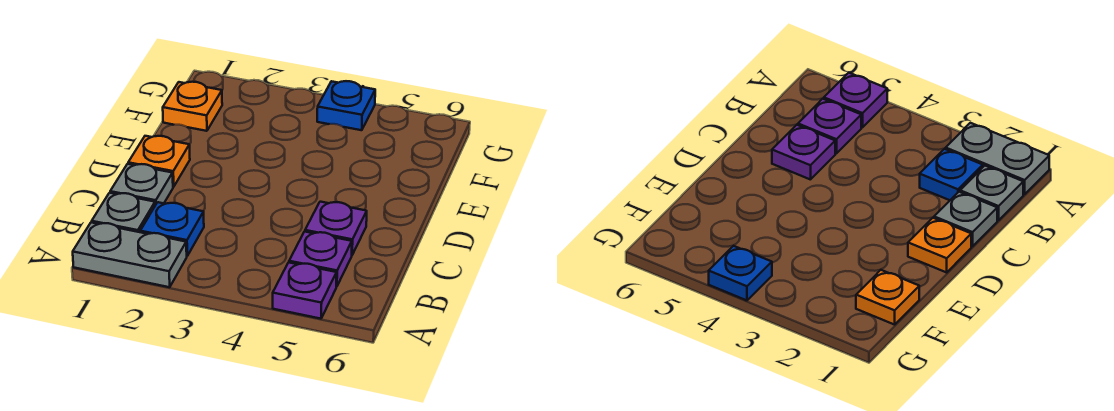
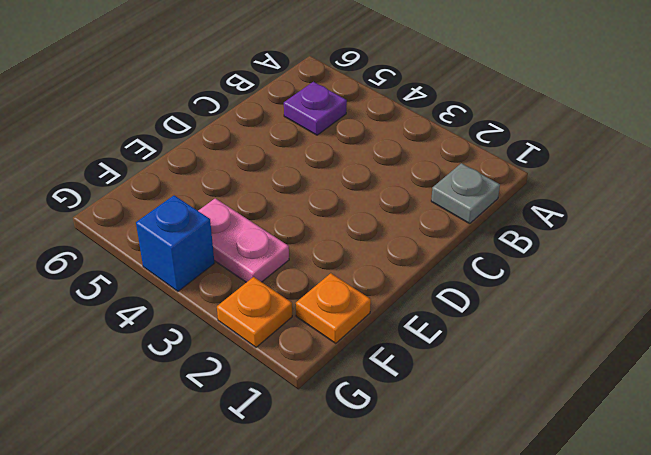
pink plate F3:F4 level 1 -> none
orange plate G2 level 1 -> orange plate D1 level 1
blue brick G4 level 1 -> blue plate G4 level 1
none -> grey plate A1:A2 level 1
none -> purple plate A5 level 1

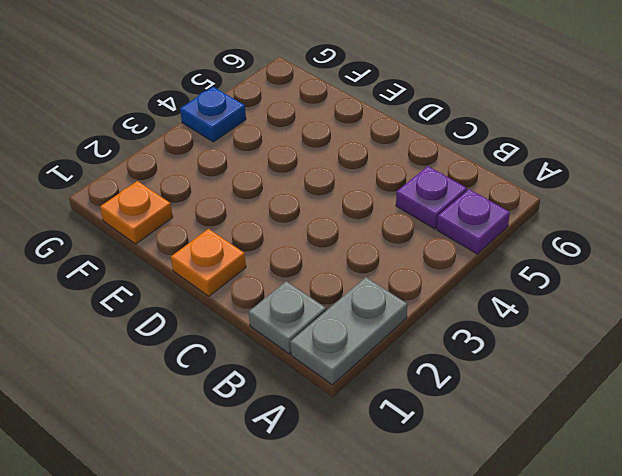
none -> blue plate B2 level 1
none -> grey plate C1 level 1

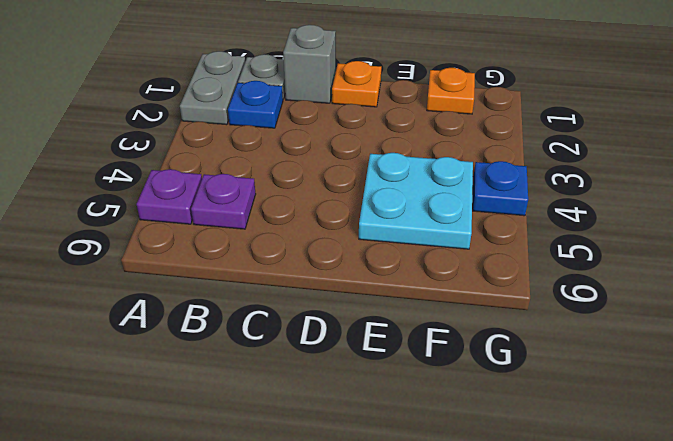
grey brick C1 level 1 -> grey plate C1 level 1
cyan plate E4:F5 level 1 -> none
none -> purple plate C5 level 1

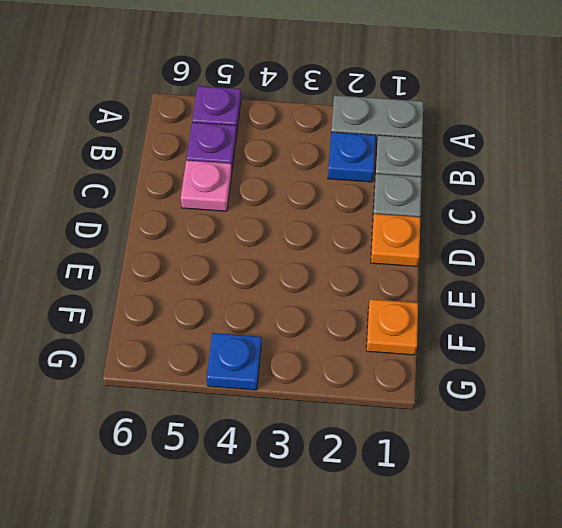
pink plate C5 level 1 -> purple plate C5 level 1

